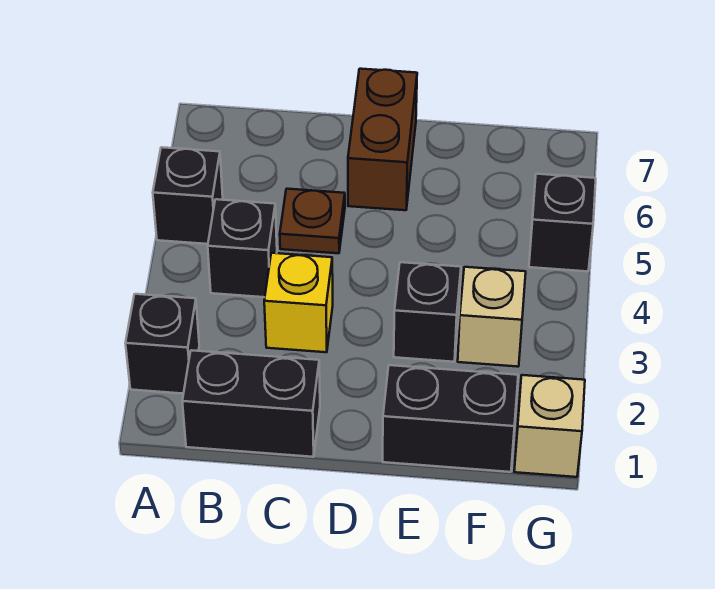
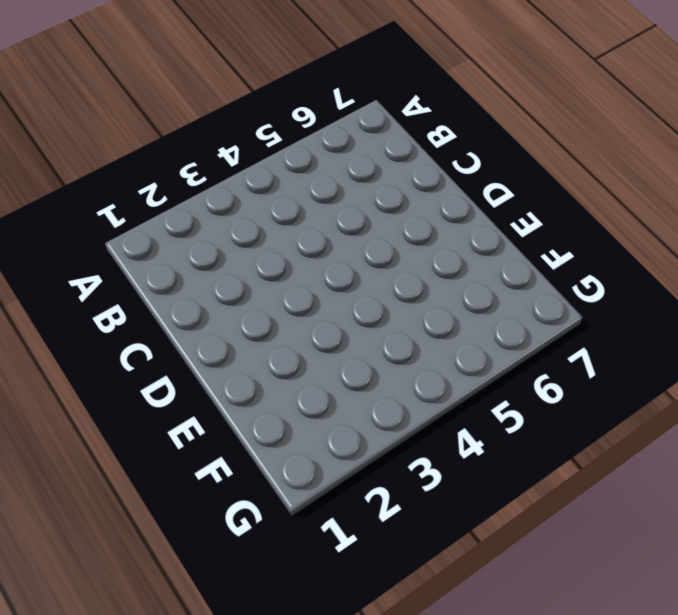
none -> black brick A2 level 1
none -> black brick A5 level 1
none -> black brick B1:C1 level 1

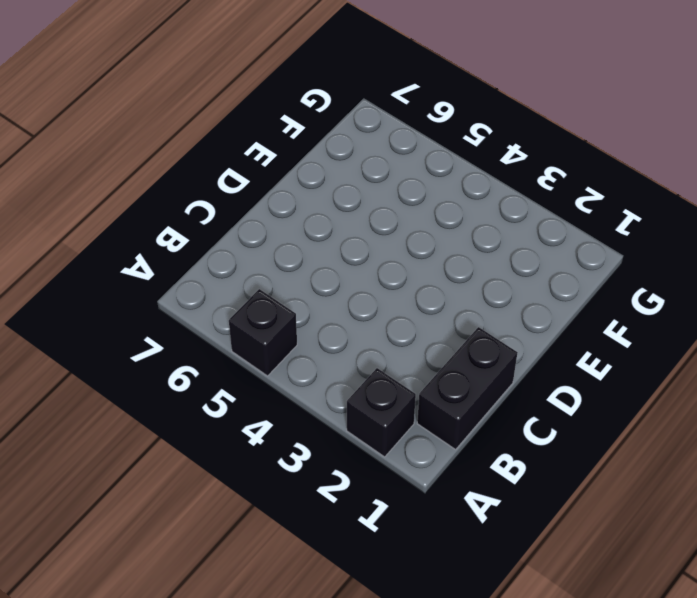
none -> black brick B4 level 1
none -> yellow brick C3 level 1
none -> brown plate C5 level 1

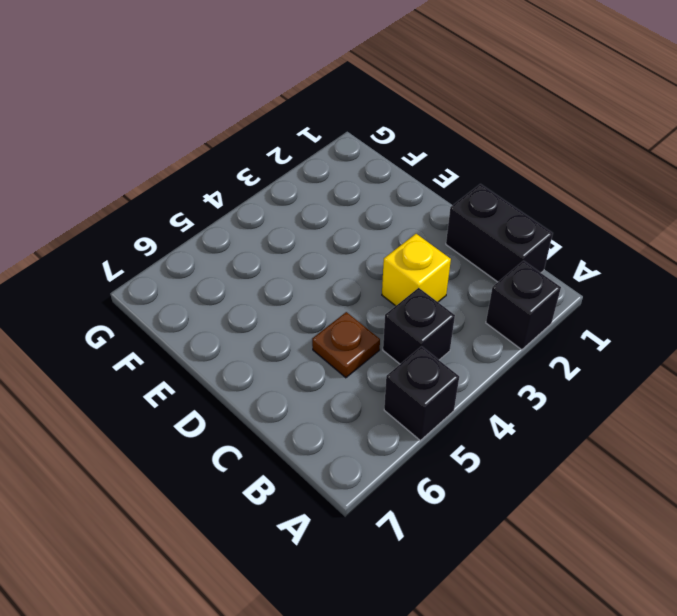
none -> brown brick D6:D7 level 1
none -> black brick E1:F1 level 1
none -> black brick E3 level 1

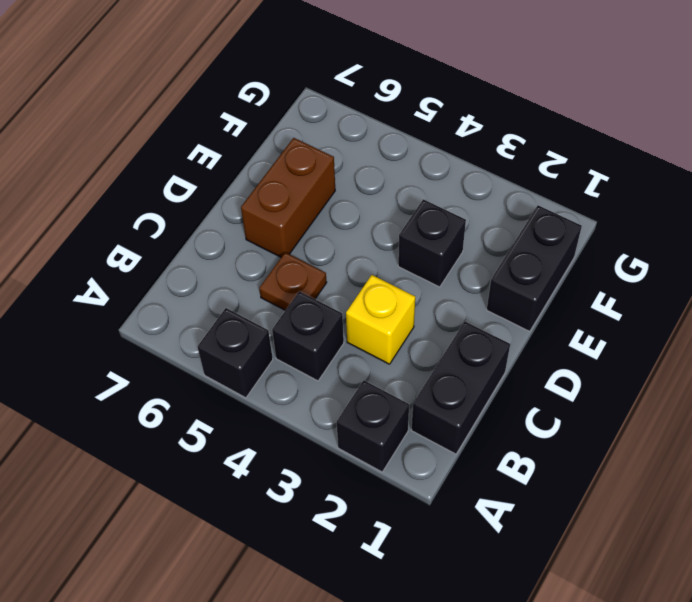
brown brick D6:E6 level 1 -> brown brick D6:D7 level 1
none -> tan brick F3 level 1
none -> tan brick G1 level 1
none -> black brick G5 level 1

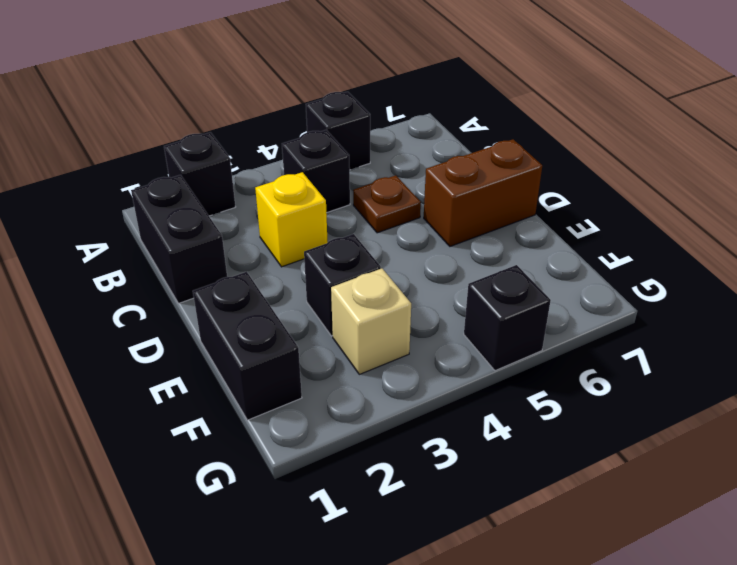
none -> tan brick G1 level 1

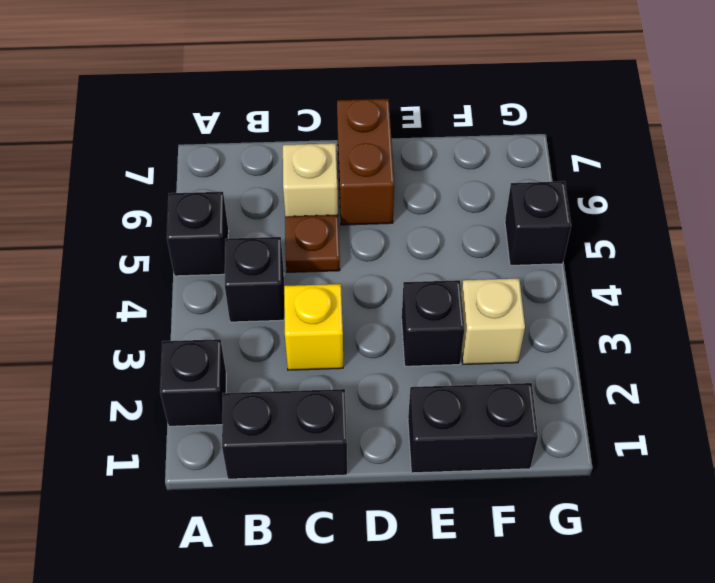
tan brick C6 level 1 -> tan brick G1 level 1

